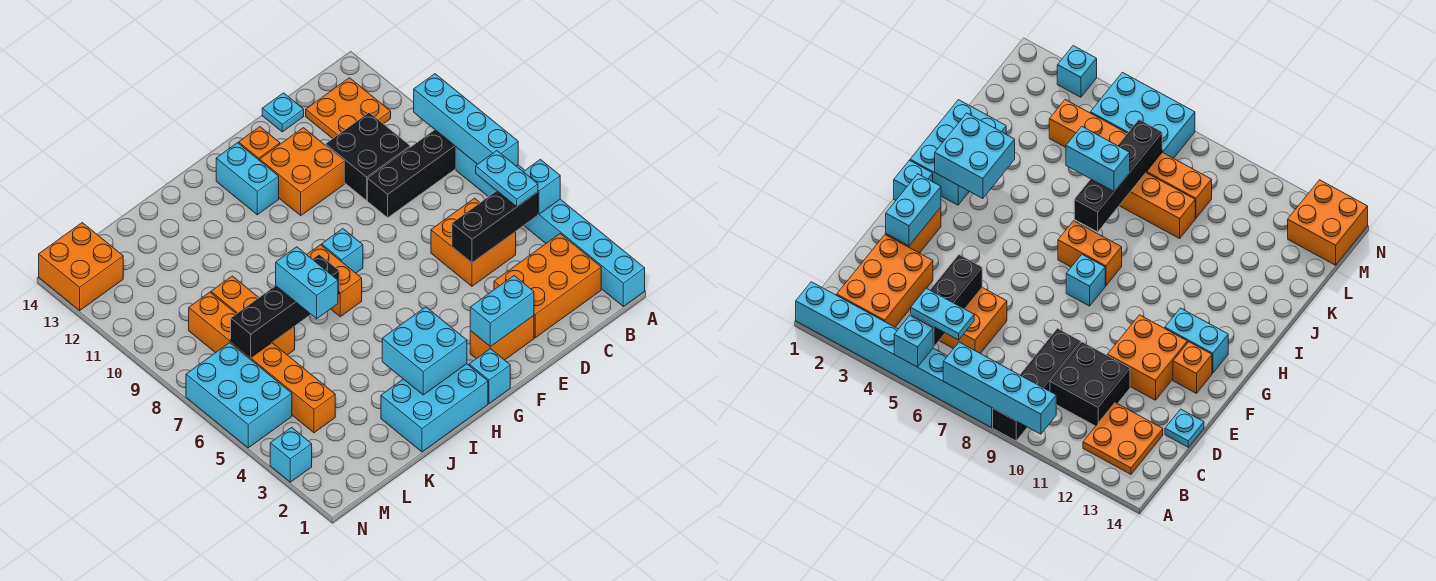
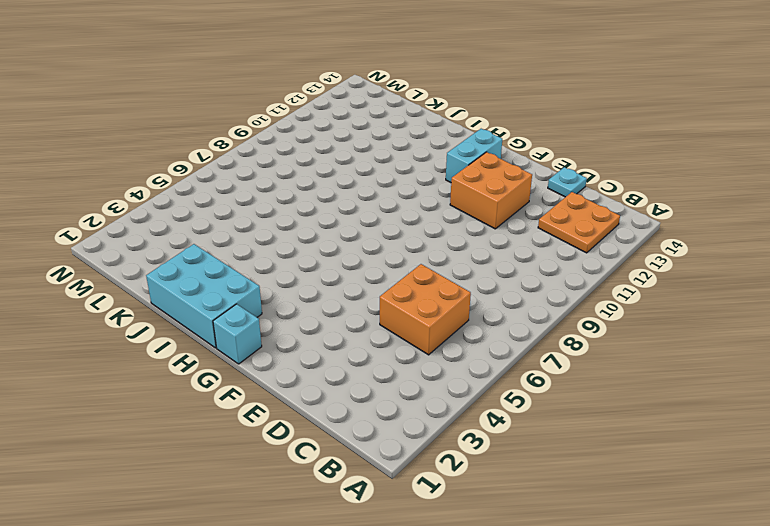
none -> cyan brick A1:A8 level 1
none -> black brick A9:D9 level 1
none -> orange brick B2:D3 level 1

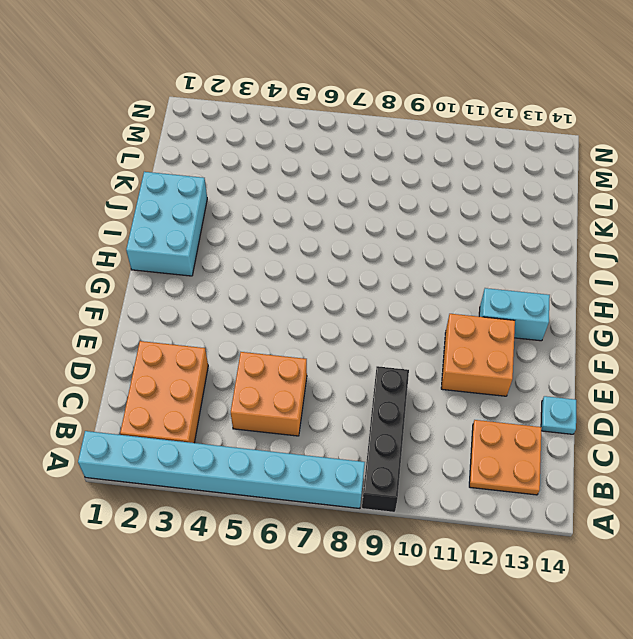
none -> black brick C10:D11 level 1
none -> orange brick E2:F2 level 1
none -> orange brick F13 level 1

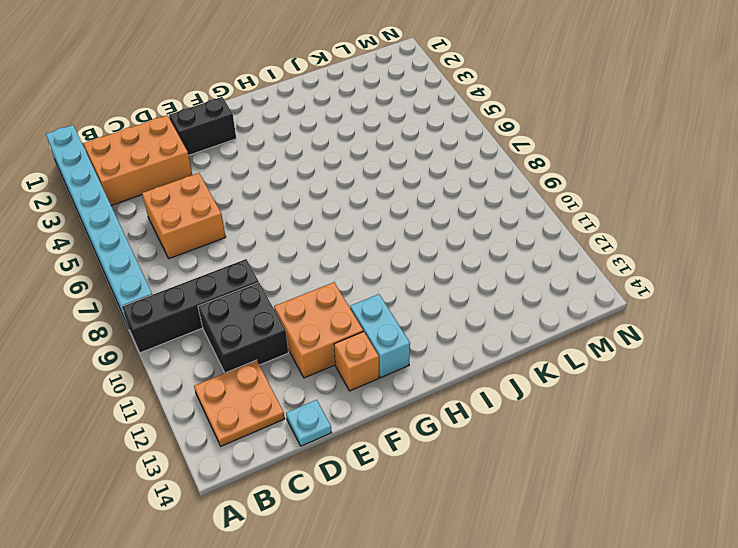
black brick E2:F2 level 1 -> orange brick E2:F2 level 1
none -> cyan brick G1 level 1
none -> cyan brick G8 level 1
none -> cyan brick H1:J2 level 1

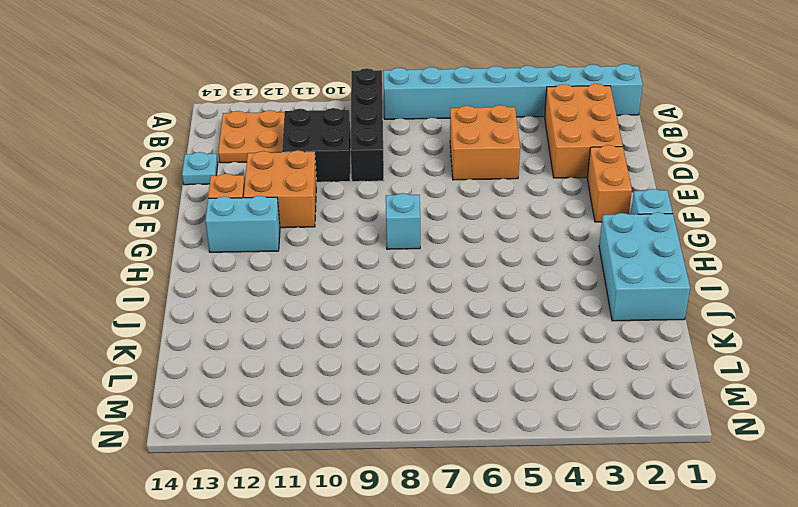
none -> orange brick H7:H8 level 1
none -> orange brick K7:K9 level 1
none -> orange brick L4:L9 level 1

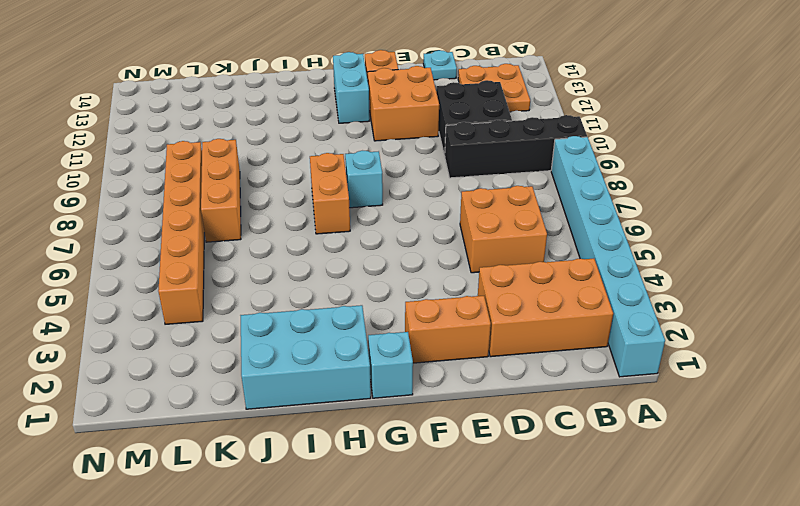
none -> cyan brick M5:N7 level 1
none -> orange brick M13:N14 level 1
none -> cyan brick N3 level 1

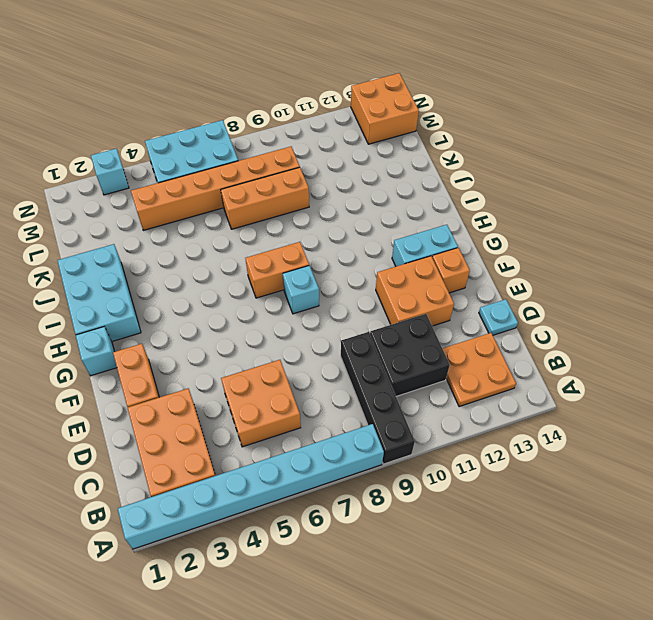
none -> cyan brick A5 level 2
none -> cyan brick A7:A10 level 2
none -> black brick B5:D5 level 2

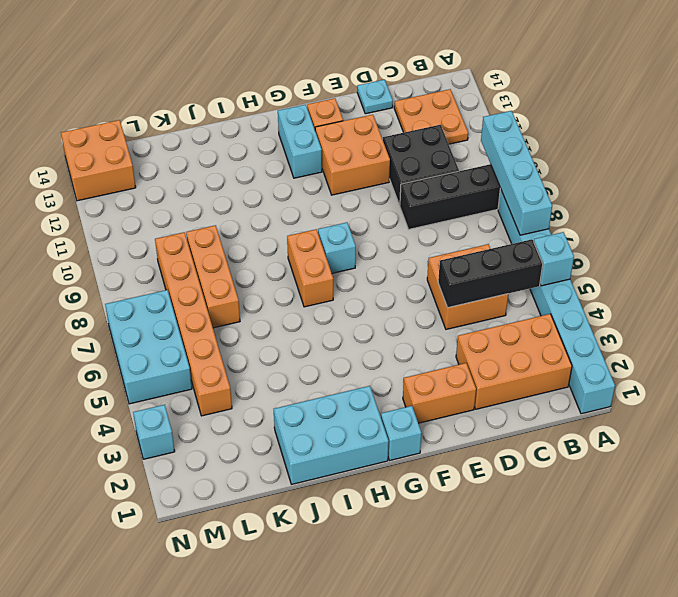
none -> cyan brick E2:F2 level 2
none -> cyan brick H2:I3 level 2
none -> black brick I7:L7 level 2

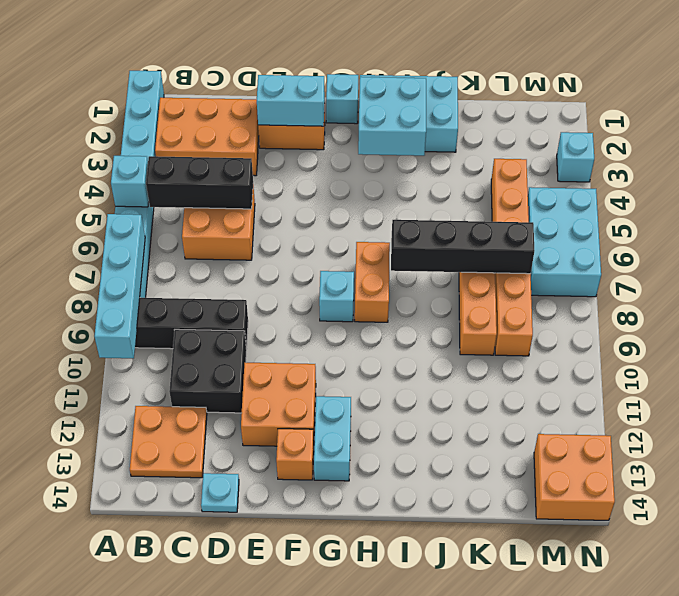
none -> cyan plate B5:B6 level 3
none -> cyan brick J6:J7 level 3

